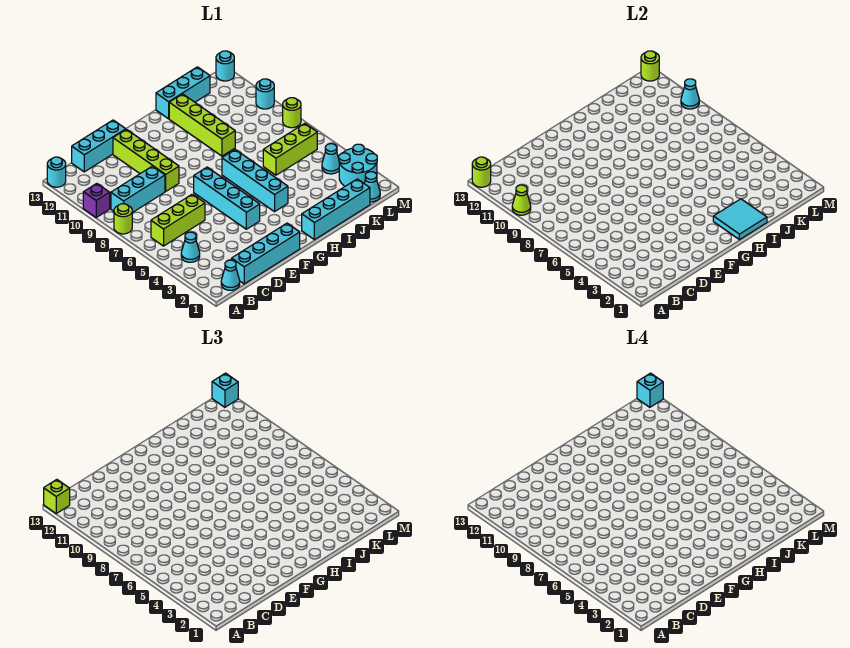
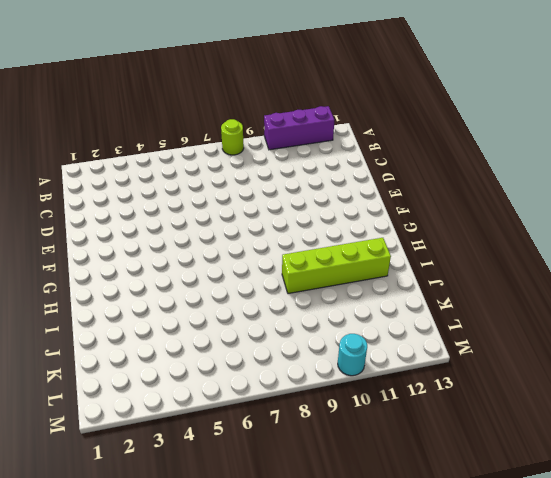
purple brick A10:A12 level 1 -> purple brick A10 level 1
none -> cyan round brick A13 level 1
none -> cyan cone B1 level 1
none -> cyan cone B4 level 1
none -> lime brick B6:D6 level 1

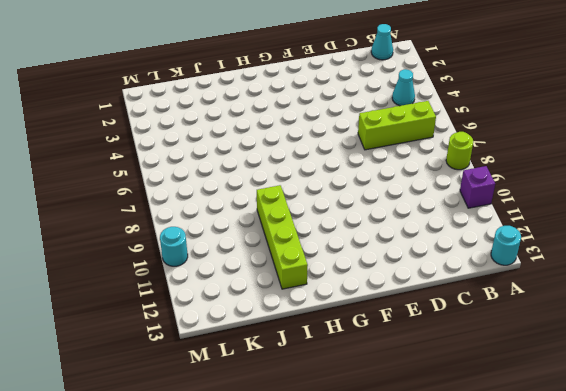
none -> cyan brick B9:D9 level 1
none -> cyan brick C1:F1 level 1
none -> cyan brick C13:E13 level 1
none -> lime brick E9:E12 level 1

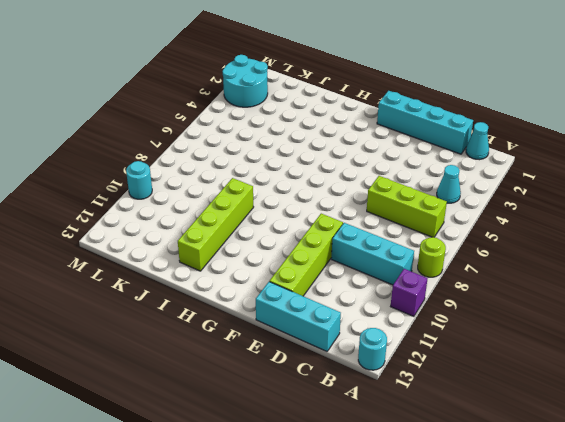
none -> cyan brick F4:F7 level 1
none -> cyan brick H1:K1 level 1
none -> cyan brick H4:H7 level 1
none -> cyan brick I13:K13 level 1

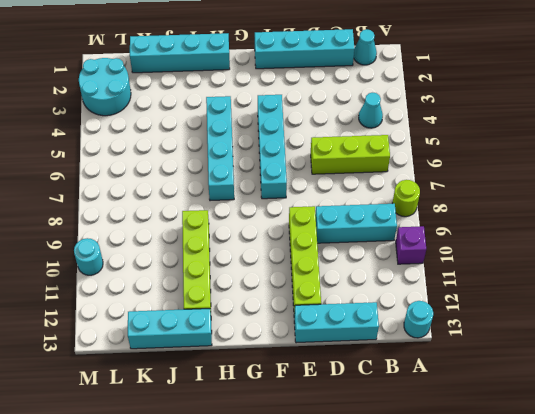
none -> lime brick J6:L6 level 1
none -> cyan cone L1 level 1
none -> cyan cone L4 level 1
none -> lime round brick M8 level 1

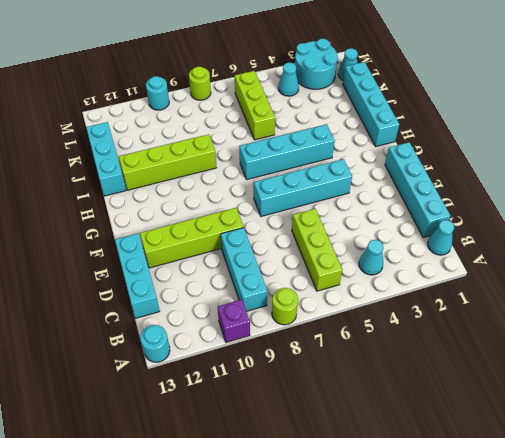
none -> cyan round brick M13 level 1
none -> lime cone A10 level 2
none -> lime round brick A13 level 2
none -> cyan tile H1:I2 level 2

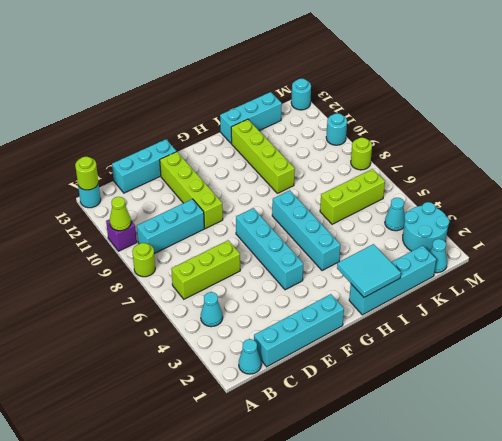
none -> cyan cone M10 level 2
none -> lime round brick M13 level 2
none -> lime brick A13 level 3
none -> cyan brick M13 level 3

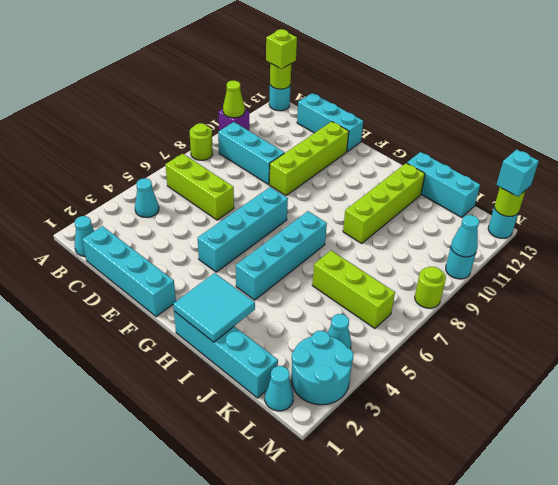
none -> cyan brick M13 level 4

